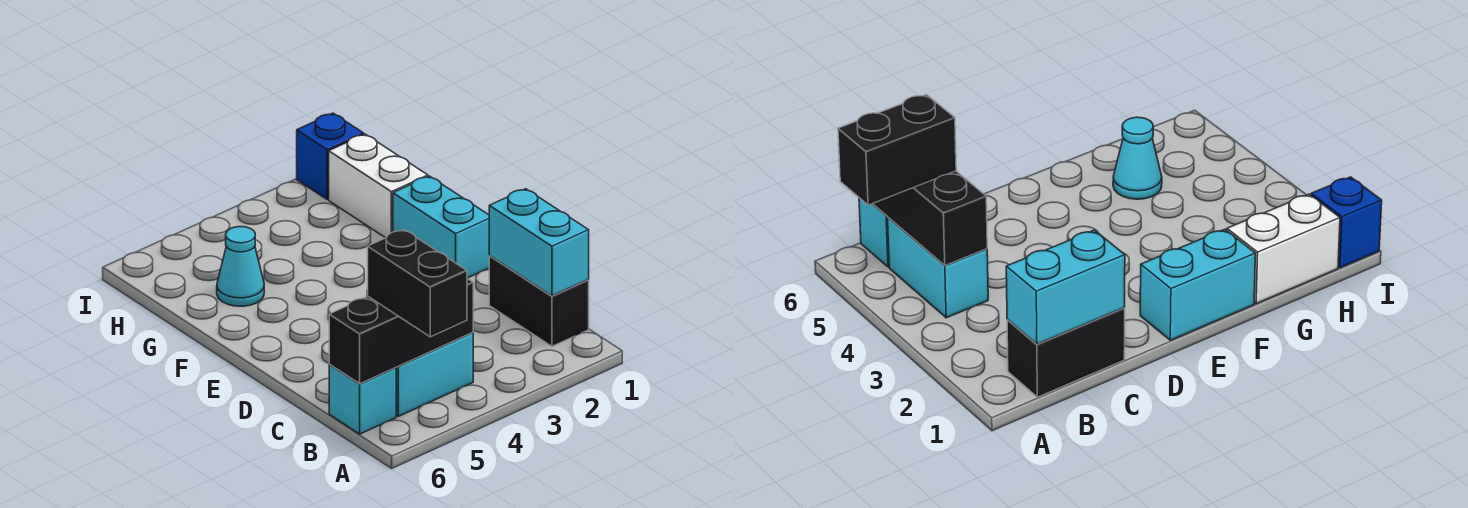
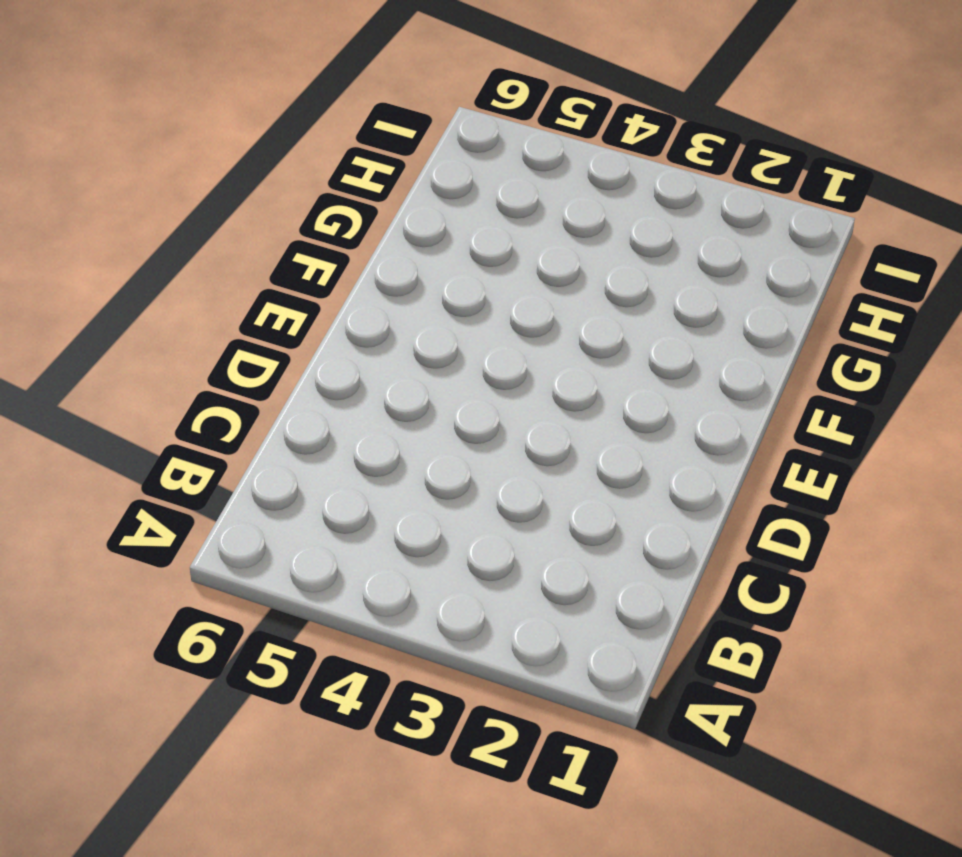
none -> black brick B1:C1 level 1
none -> cyan brick B4:B5 level 1

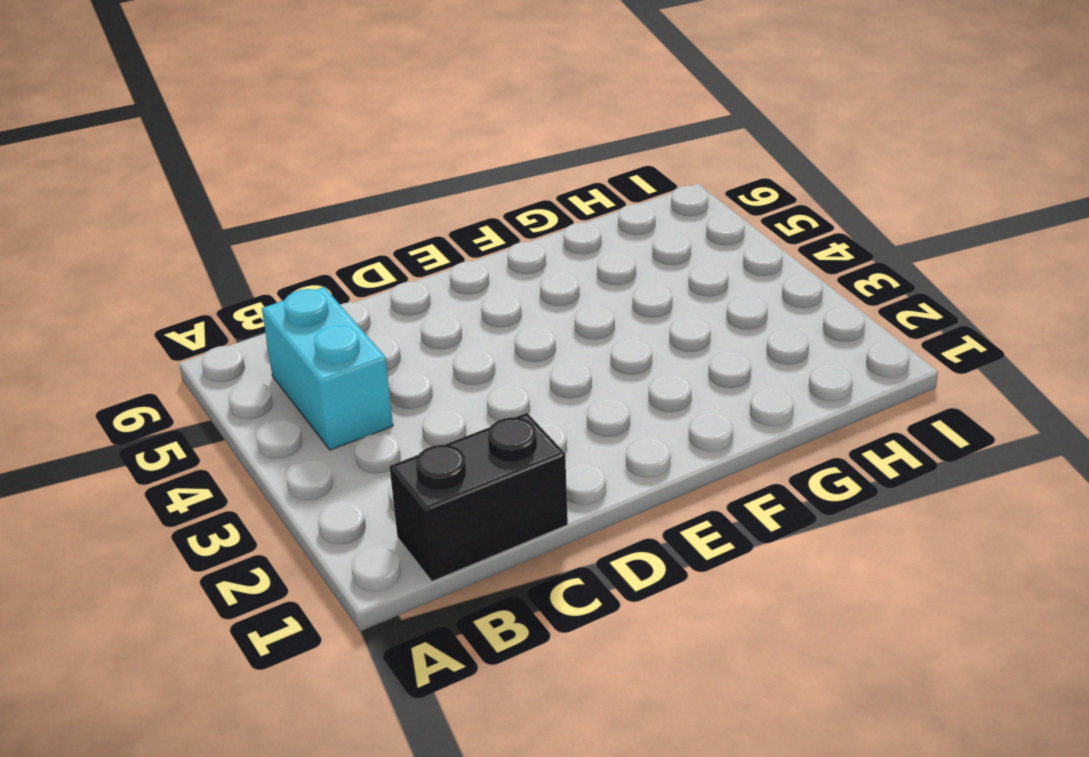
none -> cyan brick B6 level 1
none -> cyan brick E1:F1 level 1

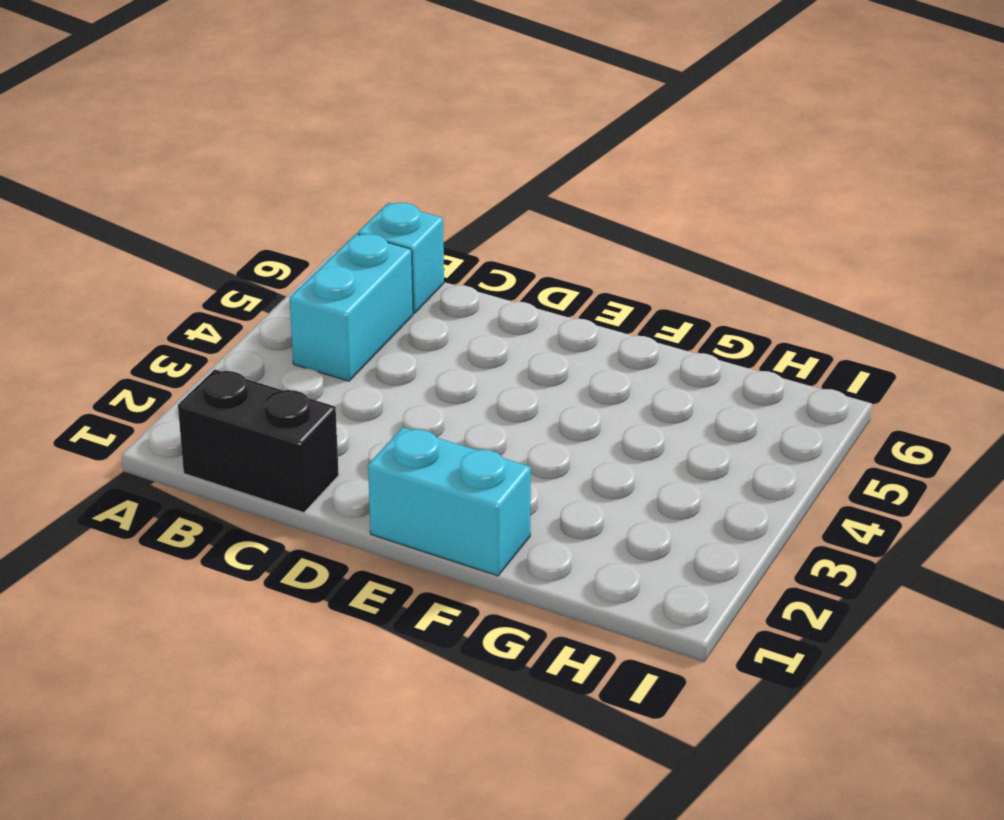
none -> white brick G1:H1 level 1
none -> cyan cone G5 level 1

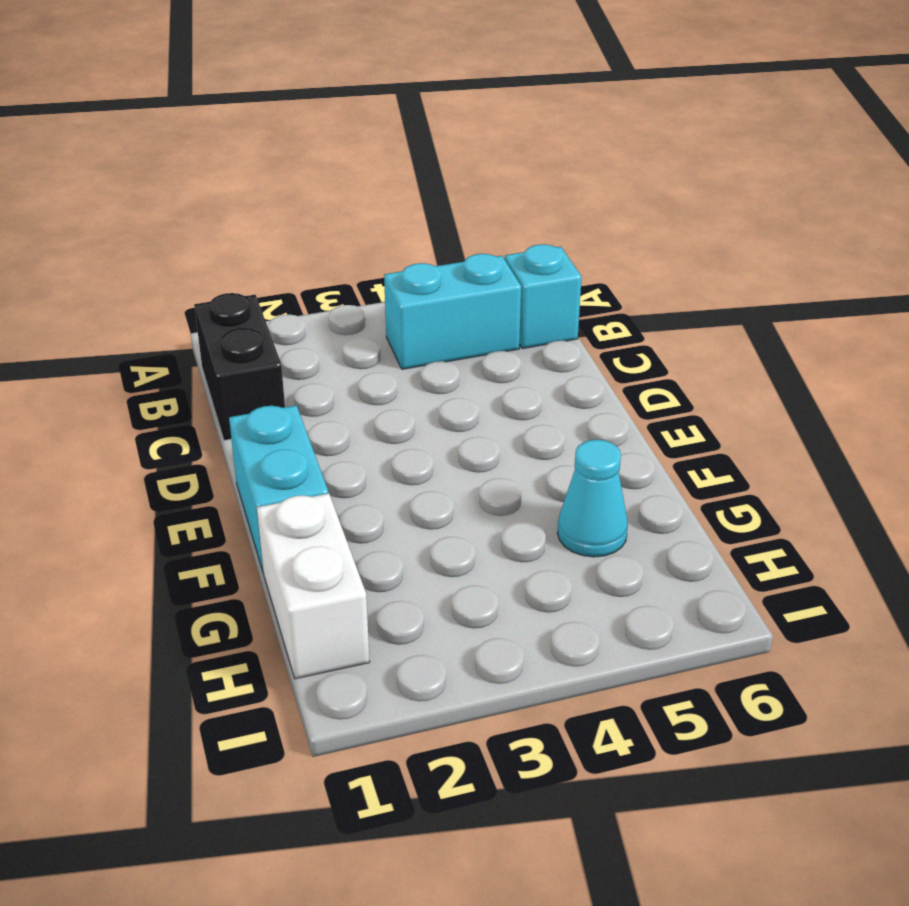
none -> blue brick I1 level 1
none -> cyan brick B1:C1 level 2

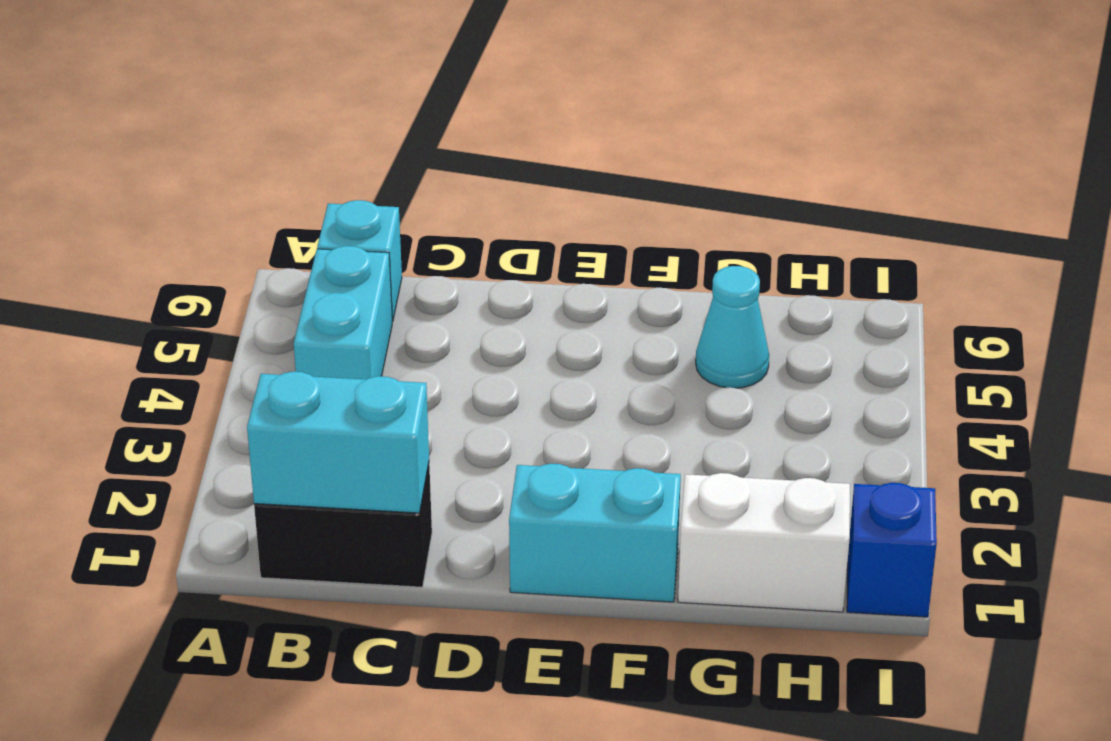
none -> black brick B4:B6 level 2
none -> black brick A5:B5 level 3

